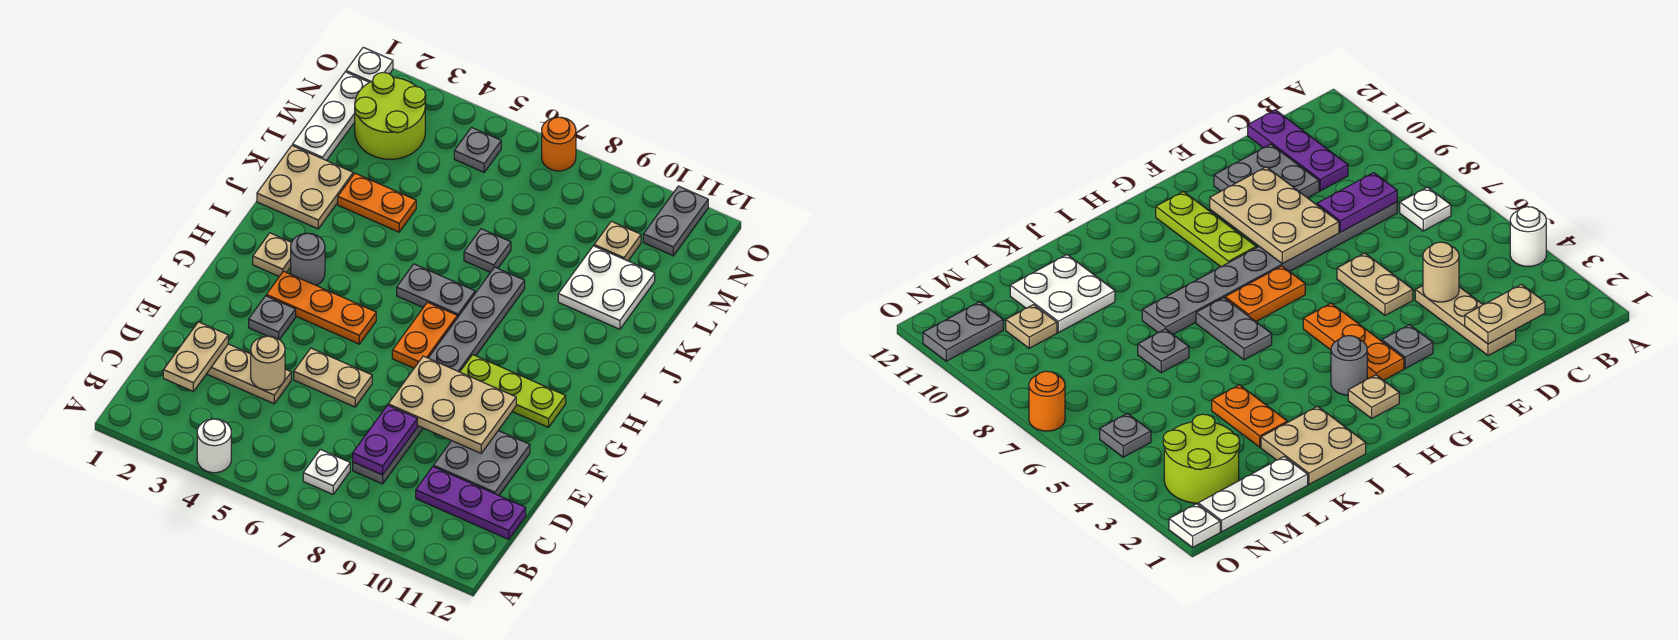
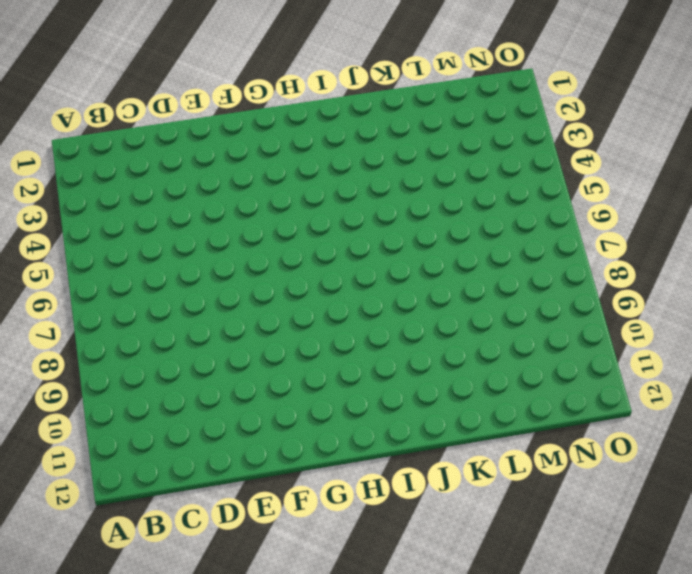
none -> white round brick A4 level 1
none -> white plate B7 level 1
none -> grey plate C8:J8 level 1

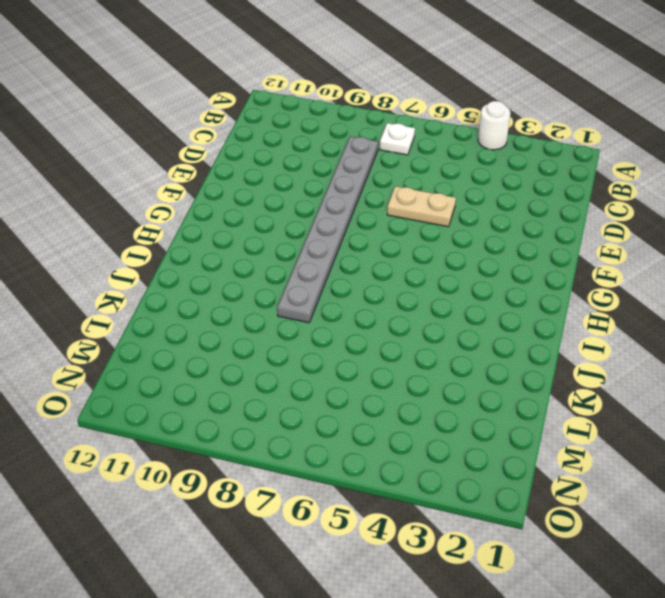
none -> purple plate C10:C12 level 1
none -> tan plate D2:D4 level 1
none -> grey plate D10:E11 level 1

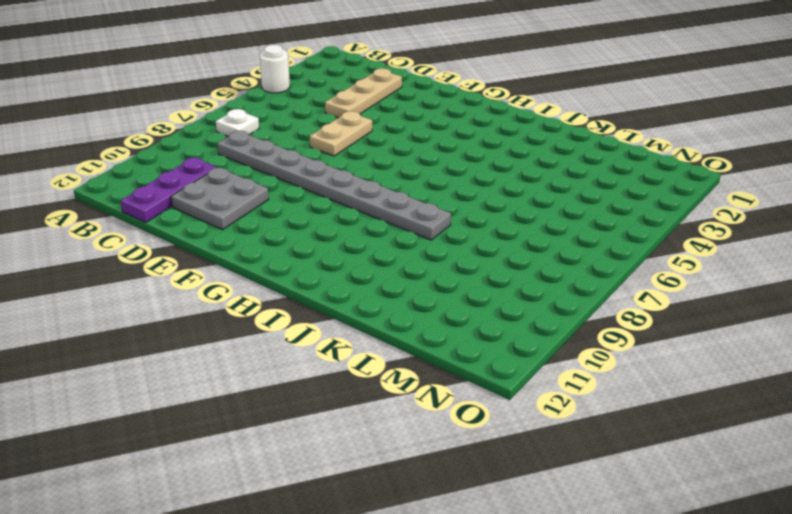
none -> grey plate F3 level 1
none -> orange plate G3:G5 level 1
none -> orange plate G7:H7 level 1

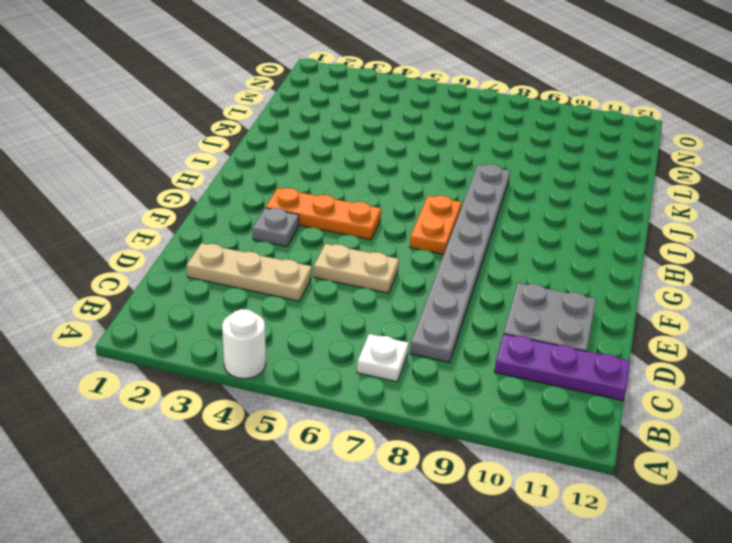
none -> lime plate G9:G11 level 1
none -> tan plate H2 level 1
none -> grey round brick H3 level 1

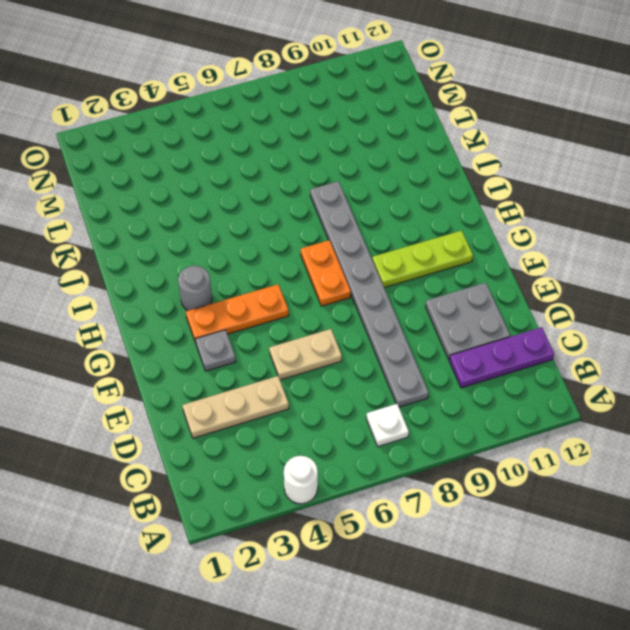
none -> tan plate H2 level 1
none -> grey plate I6:I7 level 1
none -> tan plate J1:K2 level 1

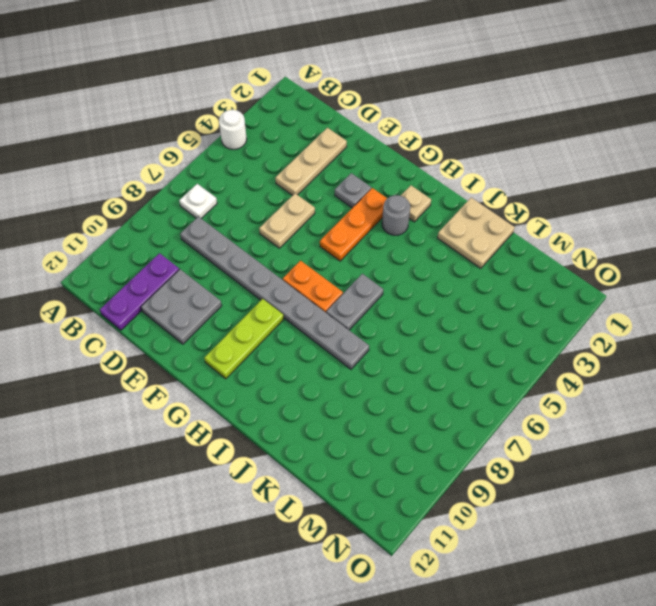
none -> orange plate K3:K4 level 1
none -> grey plate K7 level 1
none -> white plate K10:L11 level 1

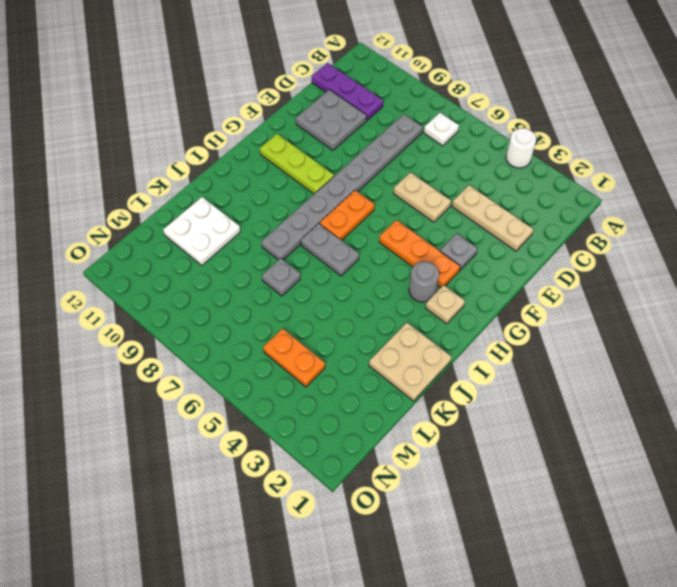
orange plate M4:M5 level 1 -> orange plate K3:K4 level 1
none -> white plate L1:N1 level 1
none -> lime round brick M2:N3 level 1
none -> tan plate M10 level 1

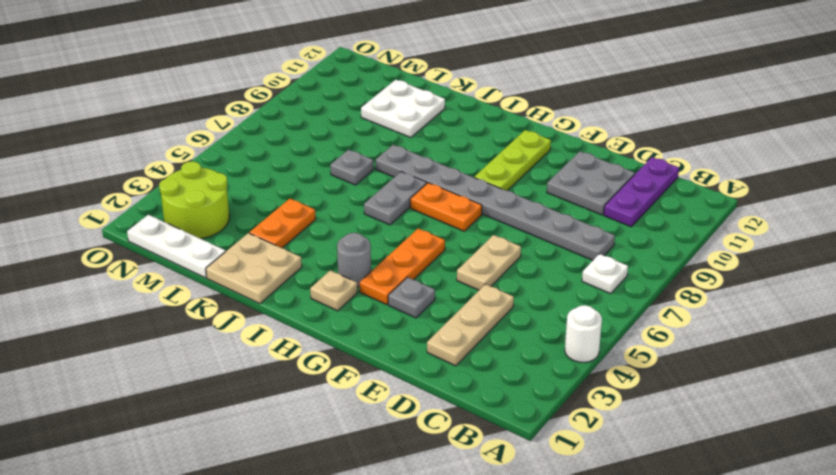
none -> tan plate M10 level 1
none -> grey plate N5 level 1
none -> grey plate N11:O11 level 1

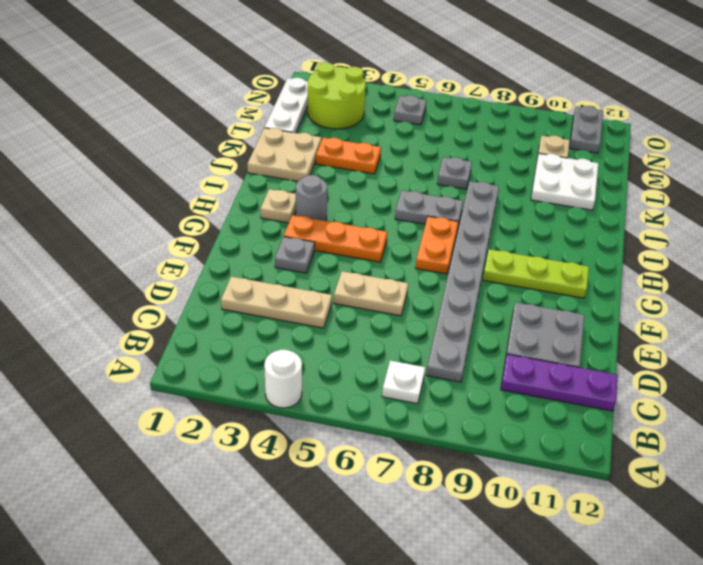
none -> white plate O1 level 1
none -> orange round brick O7 level 1
none -> tan plate C2:D2 level 2

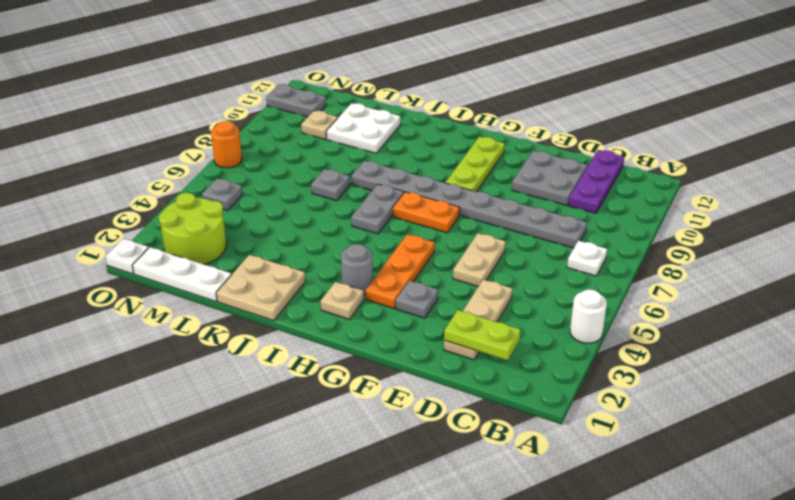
lime plate C2:D2 level 2 -> tan plate C2:D2 level 2
none -> orange plate K3:K4 level 1
none -> purple plate C8:D8 level 2
none -> tan round brick D4 level 2

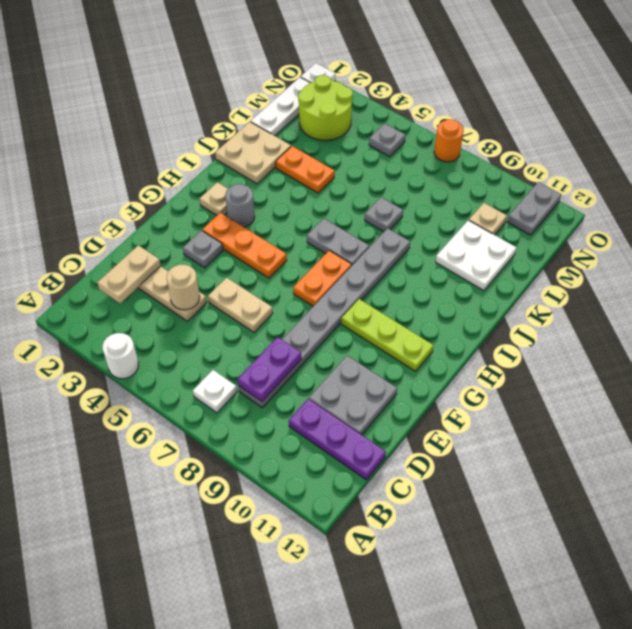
none -> tan plate E8:F10 level 2

